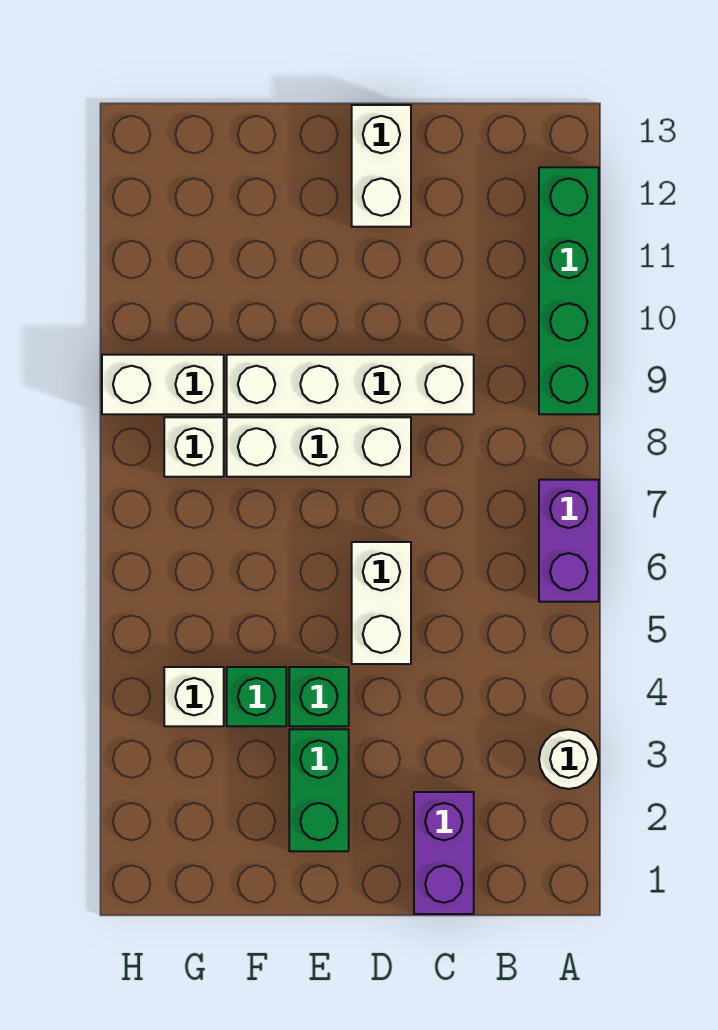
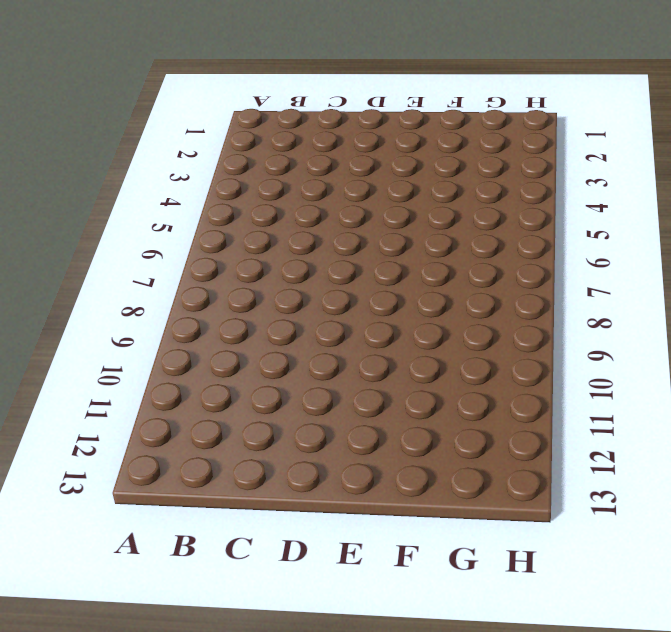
none -> white round brick A3 level 1
none -> purple brick A6:A7 level 1
none -> green brick A9:A12 level 1

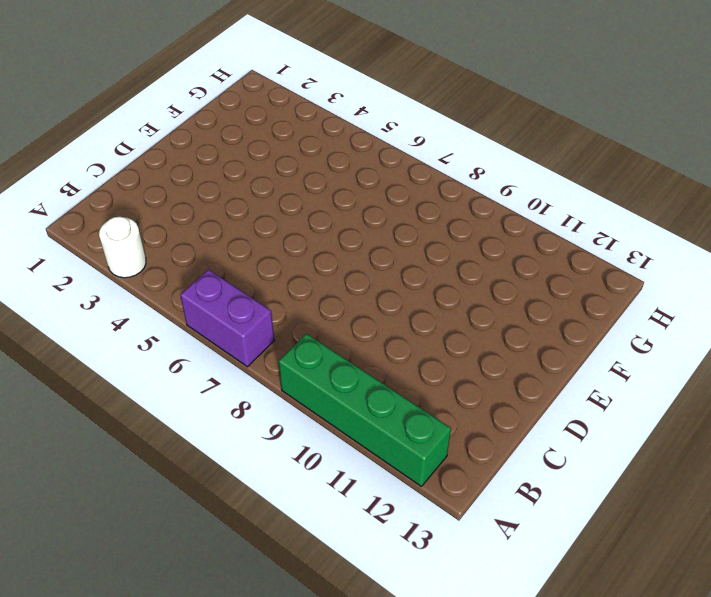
none -> purple brick C1:C2 level 1
none -> white brick C9:F9 level 1
none -> white brick D5:D6 level 1

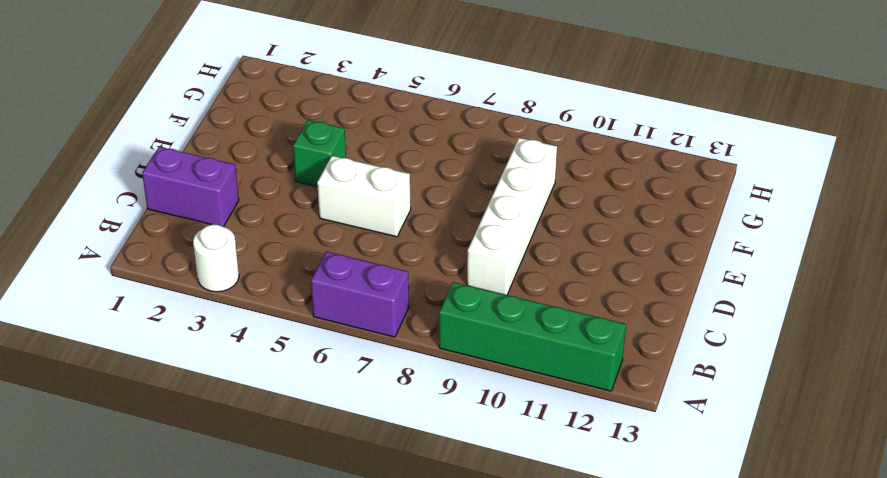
none -> white brick D8:F8 level 1
none -> white brick D12:D13 level 1
none -> green brick E2:E3 level 1

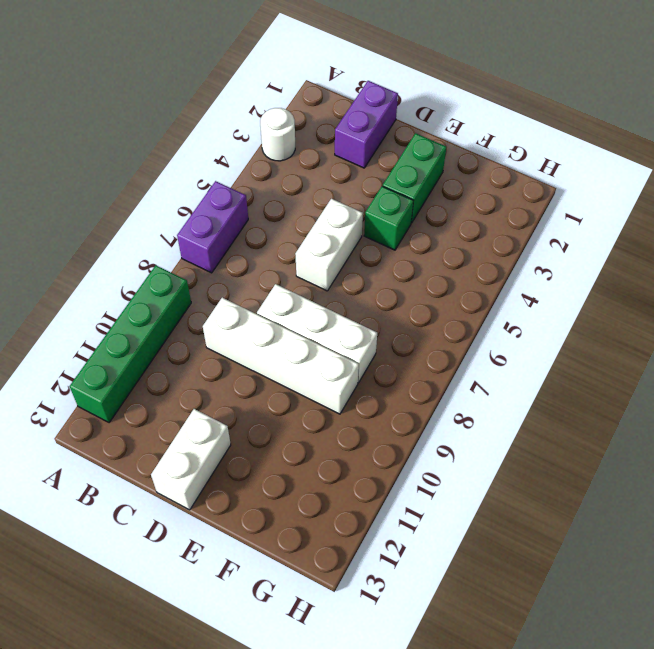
none -> green brick F4 level 1
none -> white brick G4 level 1
none -> white brick G8 level 1

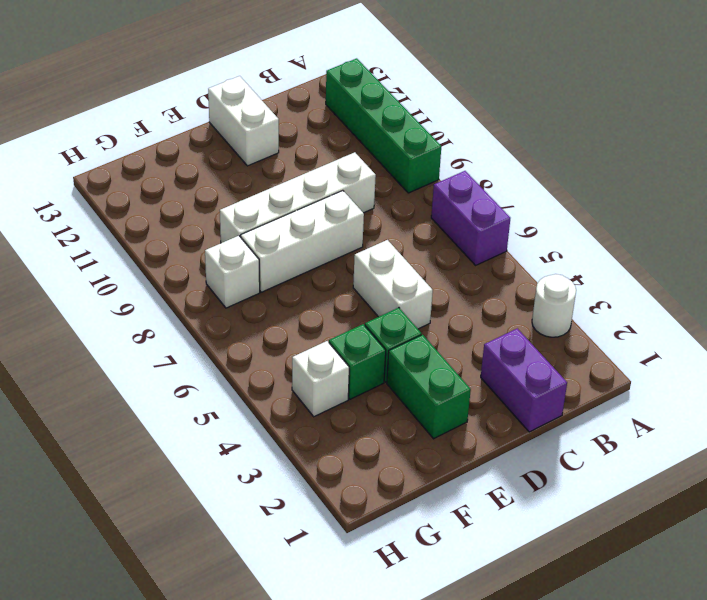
none -> white brick G9:H9 level 1

